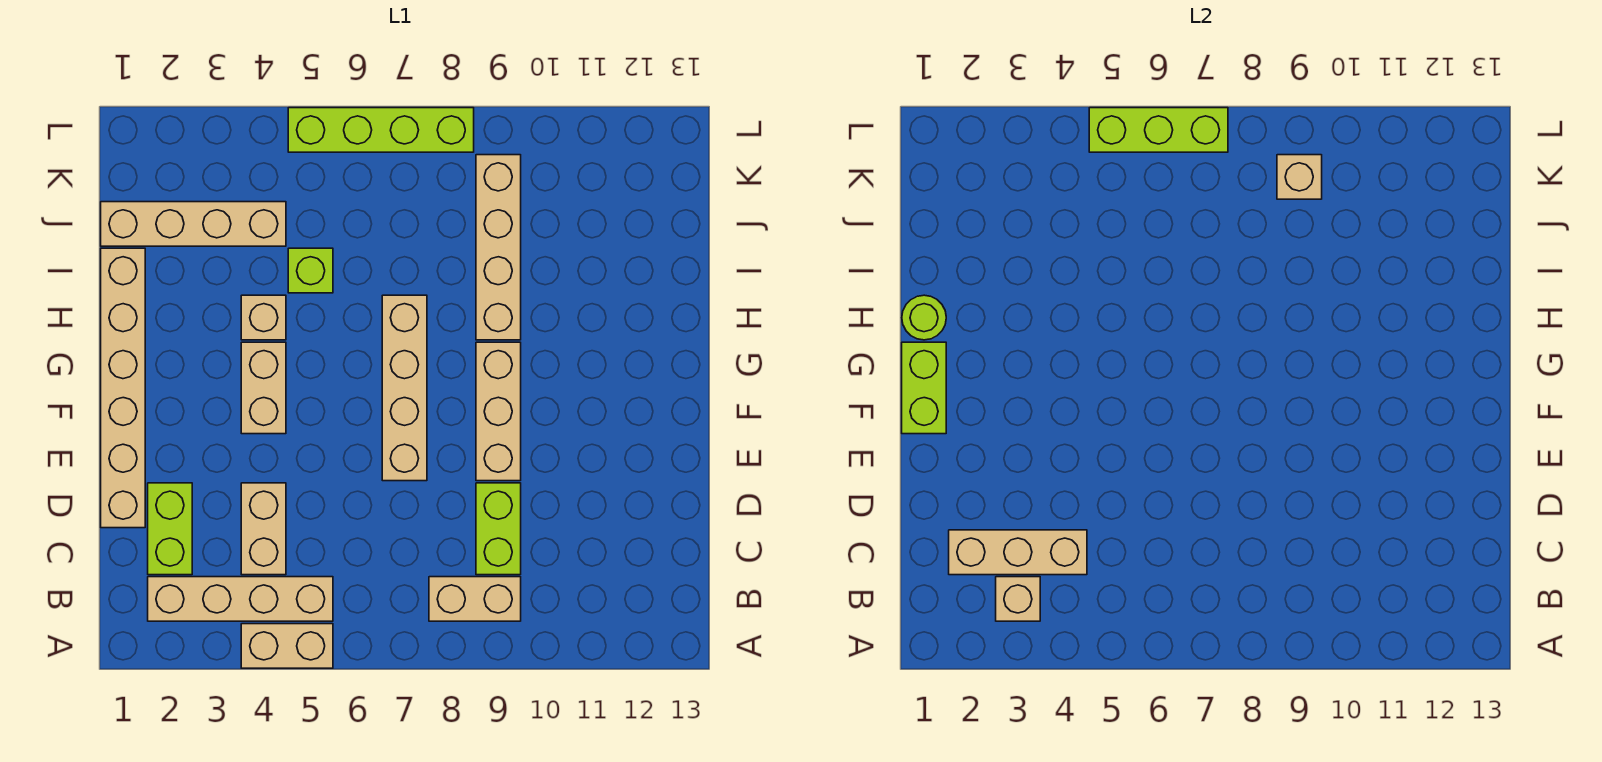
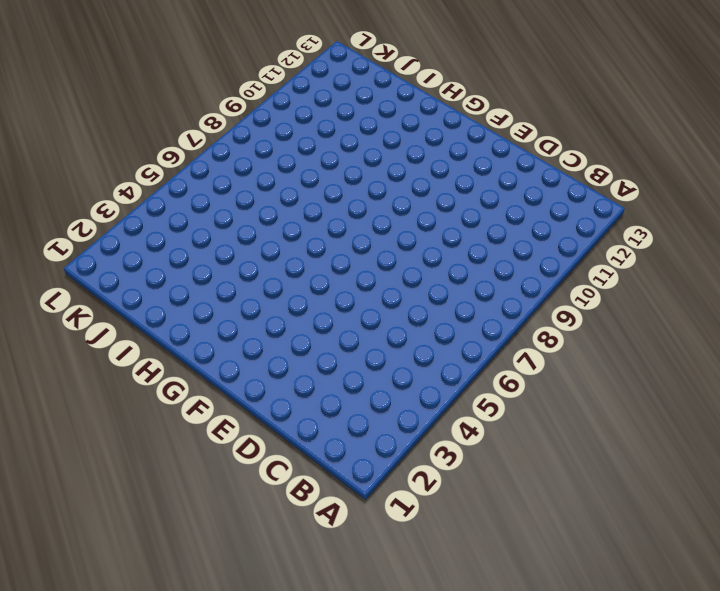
none -> tan brick A4:A5 level 1
none -> tan brick B2:B5 level 1
none -> tan brick B8:B9 level 1

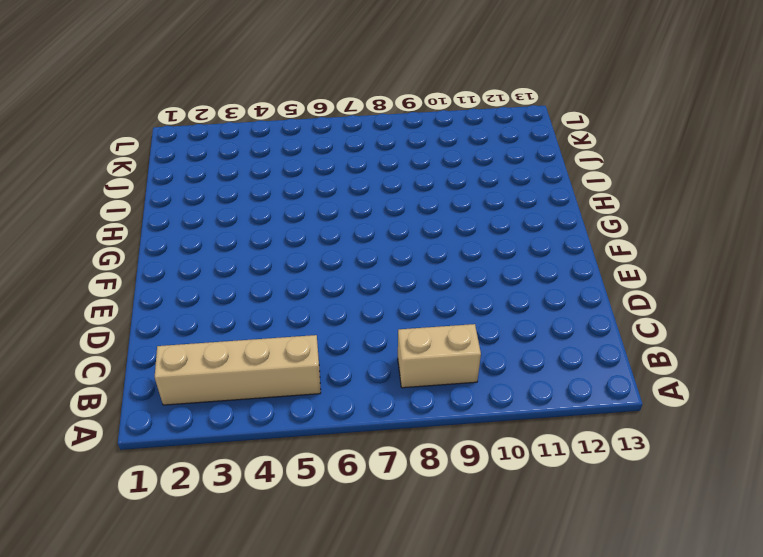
none -> tan brick A4:A5 level 1
none -> lime brick C2:D2 level 1
none -> tan brick C4:D4 level 1

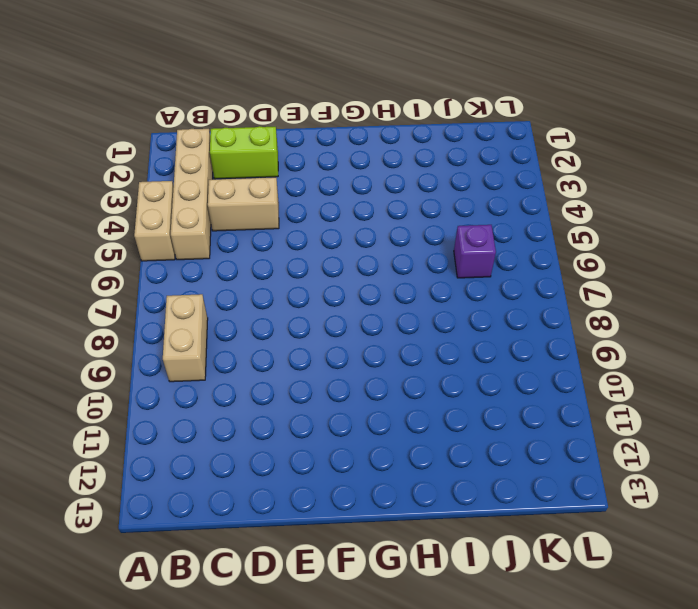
purple brick J6 level 1 -> none
none -> lime brick C9:D9 level 1
none -> tan brick D1:I1 level 1
none -> tan brick E7:H7 level 1

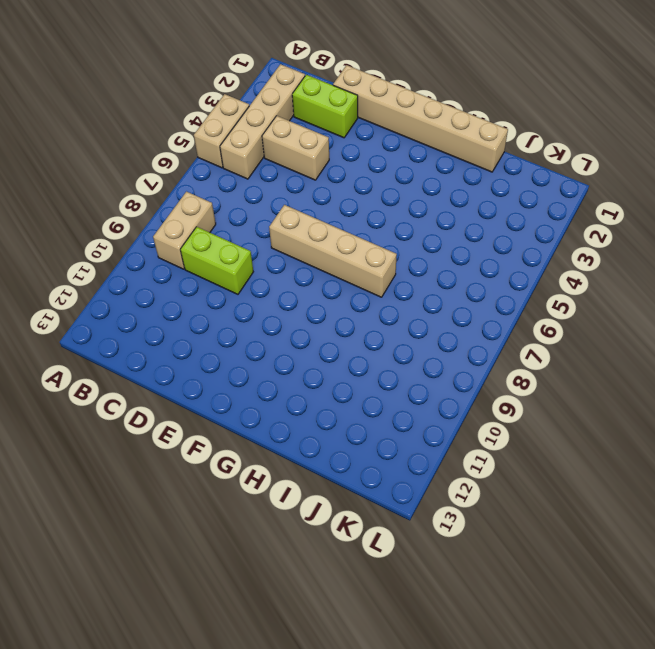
none -> tan brick E9:G9 level 1
none -> tan brick F4:G4 level 1
none -> tan brick H4 level 1

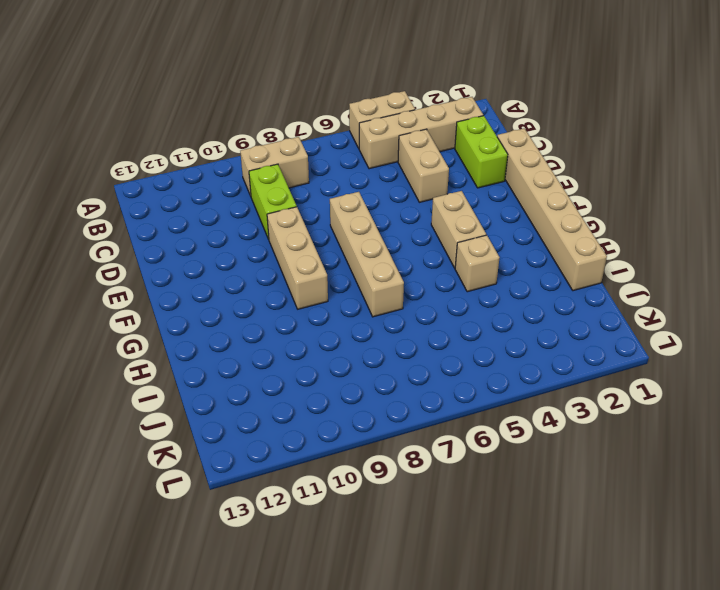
none -> tan brick H9:K9 level 1
none -> lime brick I5 level 1
none -> tan brick J1:J4 level 1

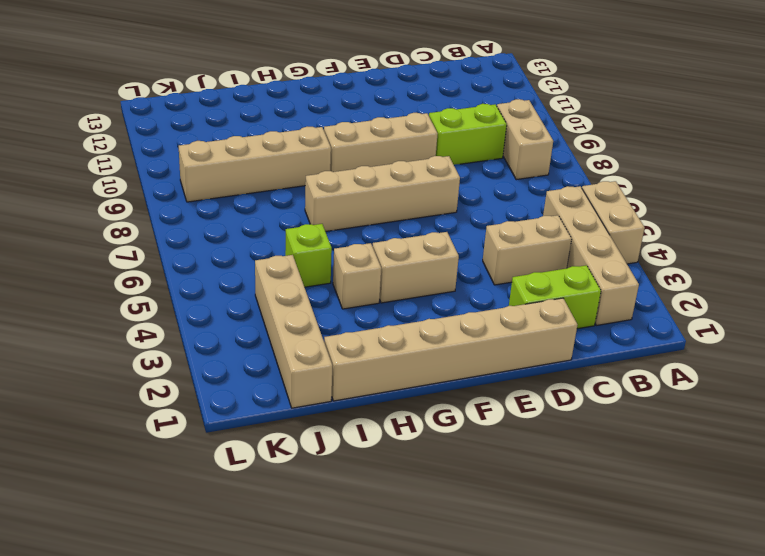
none -> lime brick L5:L8 level 1
none -> tan brick B3 level 2
none -> tan brick C2:C4 level 2

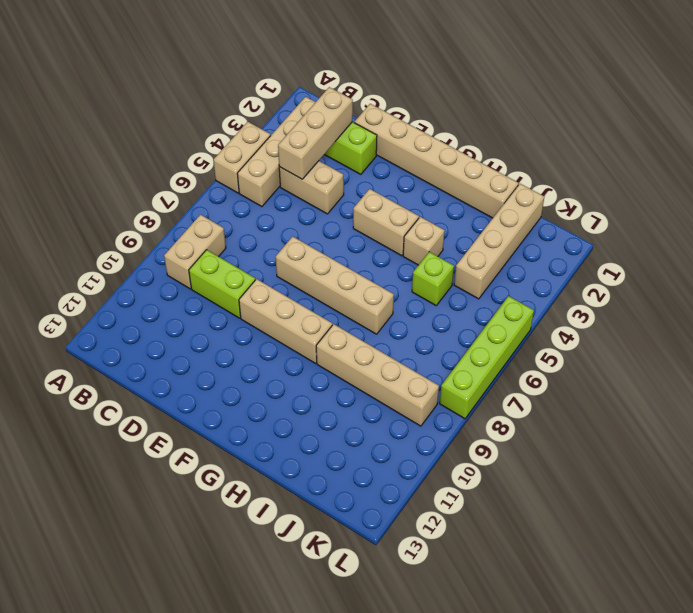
none -> tan brick B3 level 2
none -> lime brick F1:G1 level 2
none -> lime round brick H1 level 2

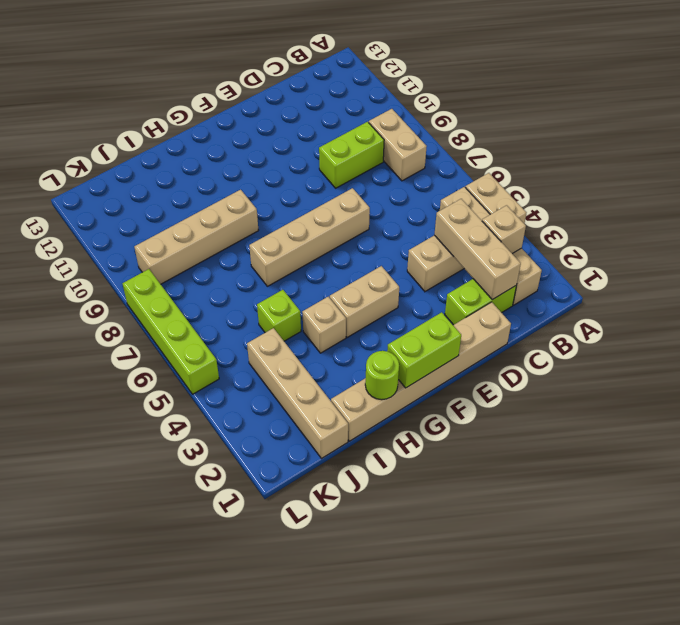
none -> tan brick E9:G9 level 1
none -> tan brick K9 level 2
none -> lime brick L5:L7 level 2

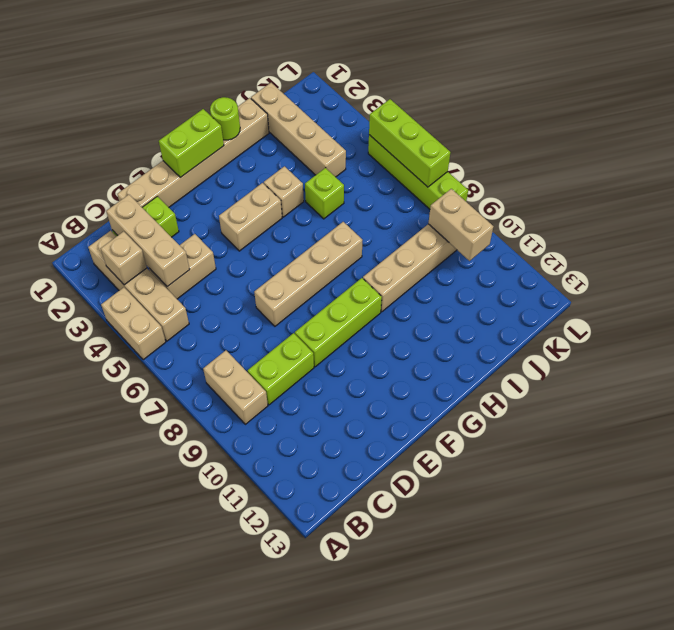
lime brick E9:G9 level 1 -> tan brick E9:G9 level 1
tan brick K9:K10 level 2 -> tan brick K9 level 2

